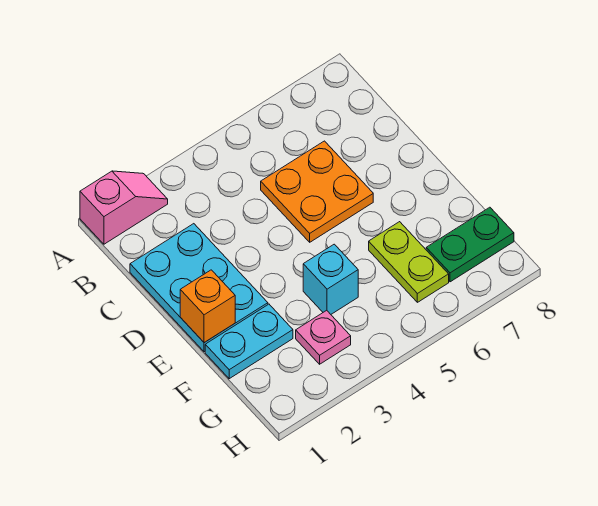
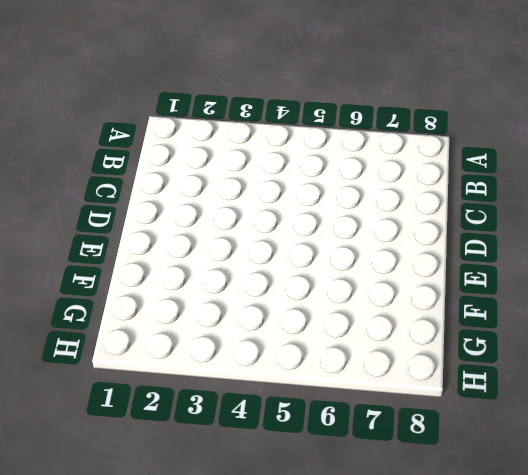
none -> pink slope A1:A2 level 1 top 1
none -> cyan plate C1:E2 level 1

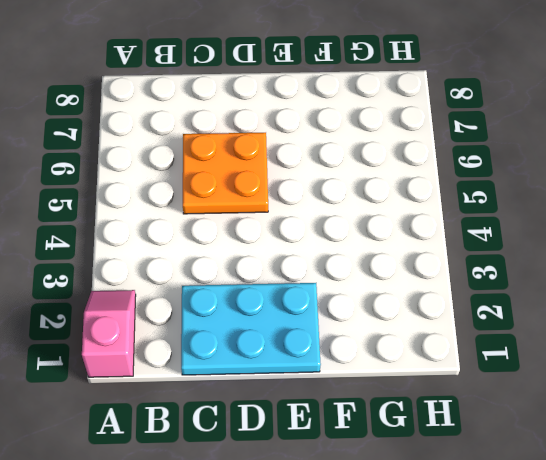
none -> cyan plate F1:F2 level 1
none -> cyan brick F4 level 1

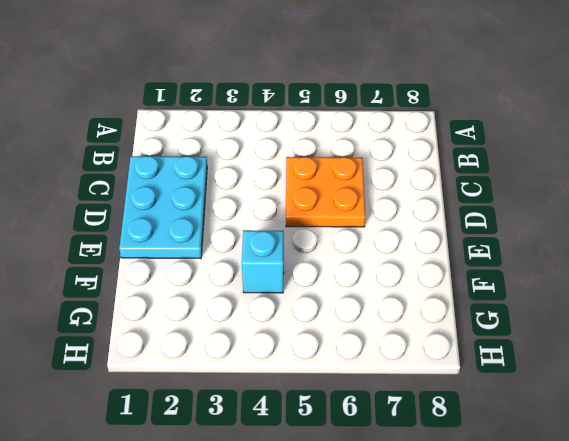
none -> pink slope A1:A2 level 1 top 1
none -> cyan plate F1:F2 level 1

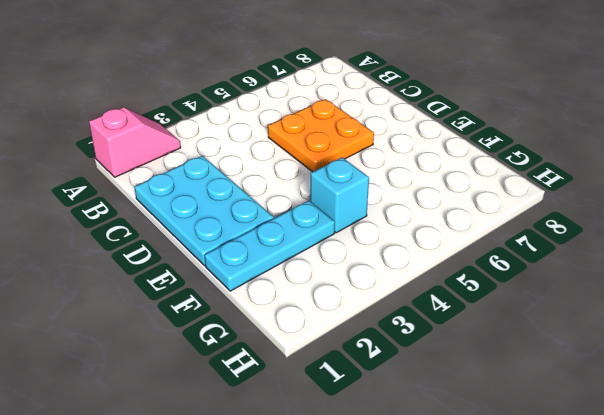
cyan plate F1:F3 level 1 -> cyan plate F1:F2 level 1
none -> lime plate F6:G6 level 1
none -> pink plate G3 level 1

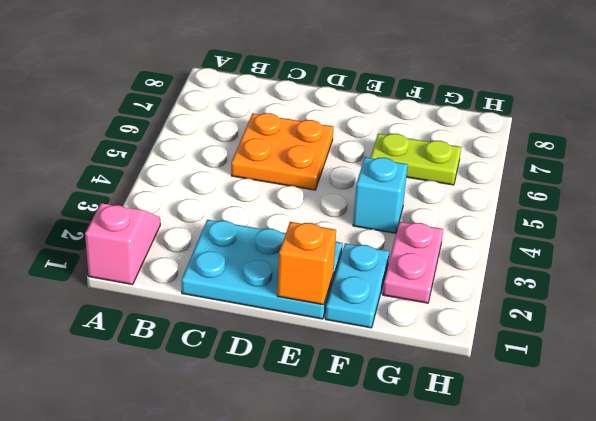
pink plate G2:G3 level 1 -> pink plate G3 level 1
none -> green plate G7:G8 level 1

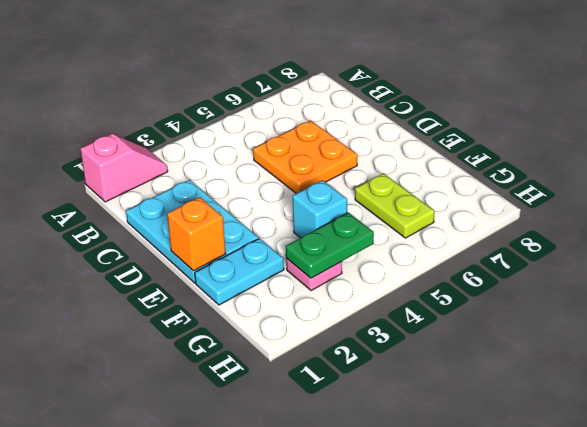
green plate G3:G4 level 2 -> green plate G7:G8 level 1

